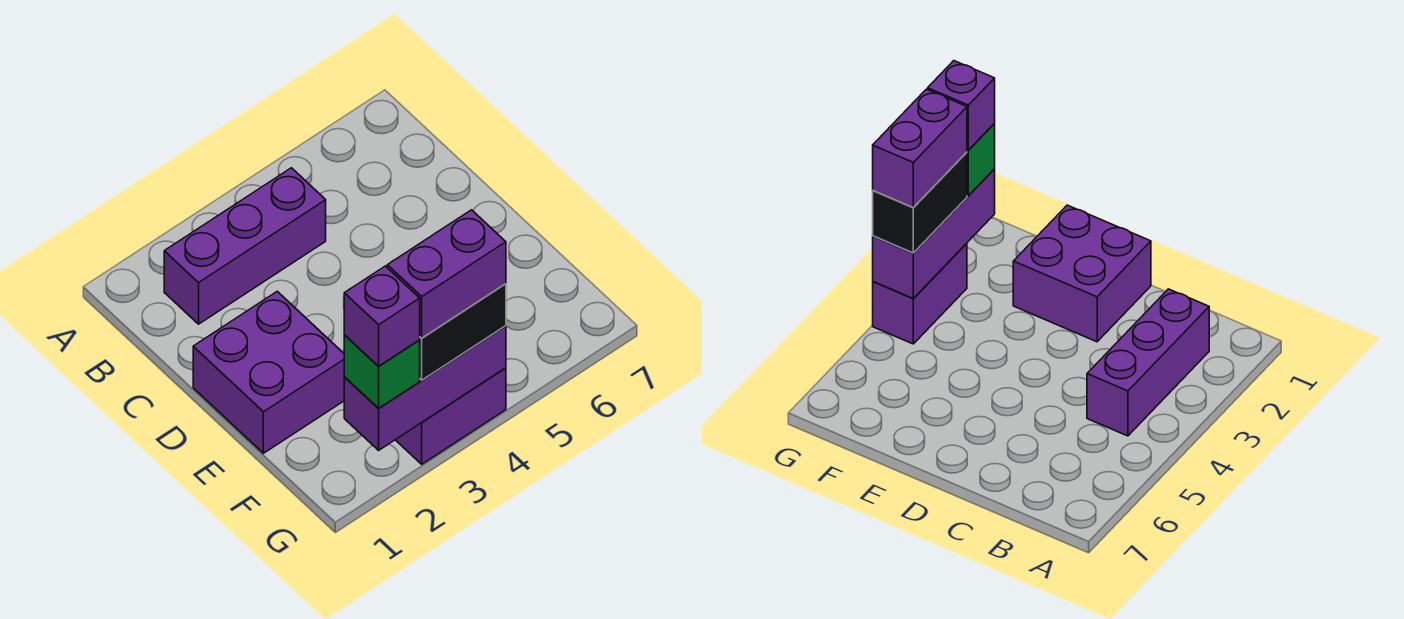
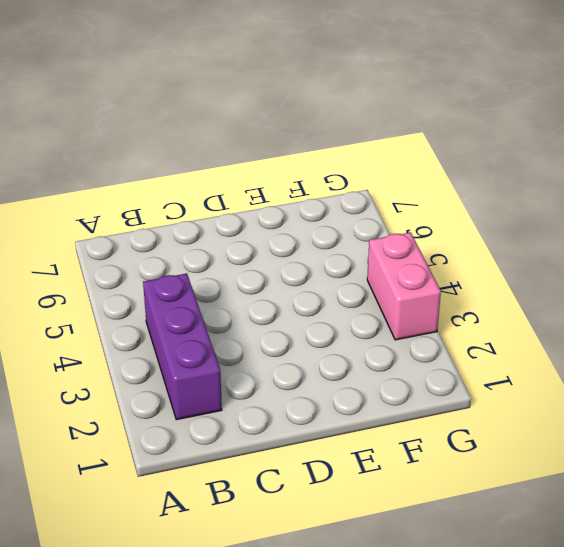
pink brick G3:G4 level 1 -> purple brick G3:G4 level 1
none -> purple brick D1:E2 level 1
none -> purple brick G2:G4 level 2

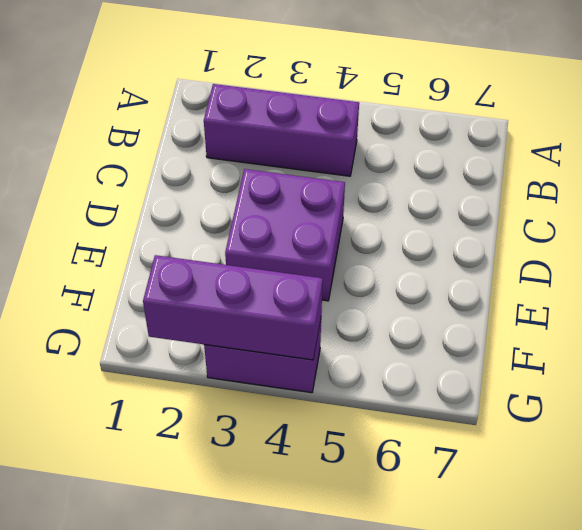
purple brick D3:E4 level 1 -> purple brick D1:E2 level 1
none -> green brick G2 level 3
none -> black brick G3:G4 level 3

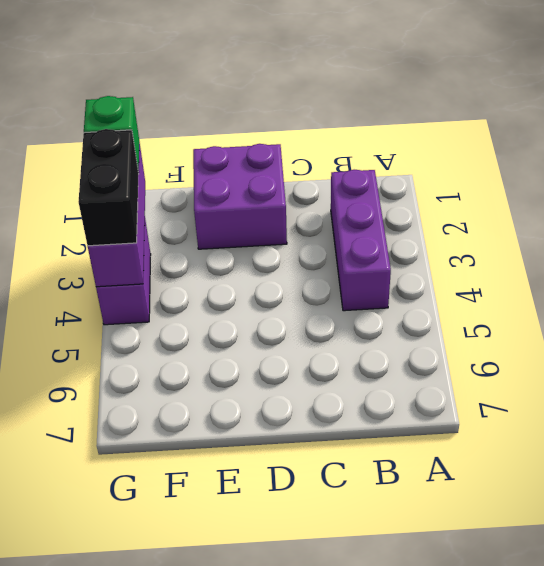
none -> purple brick G2 level 4
none -> purple brick G3:G4 level 4

